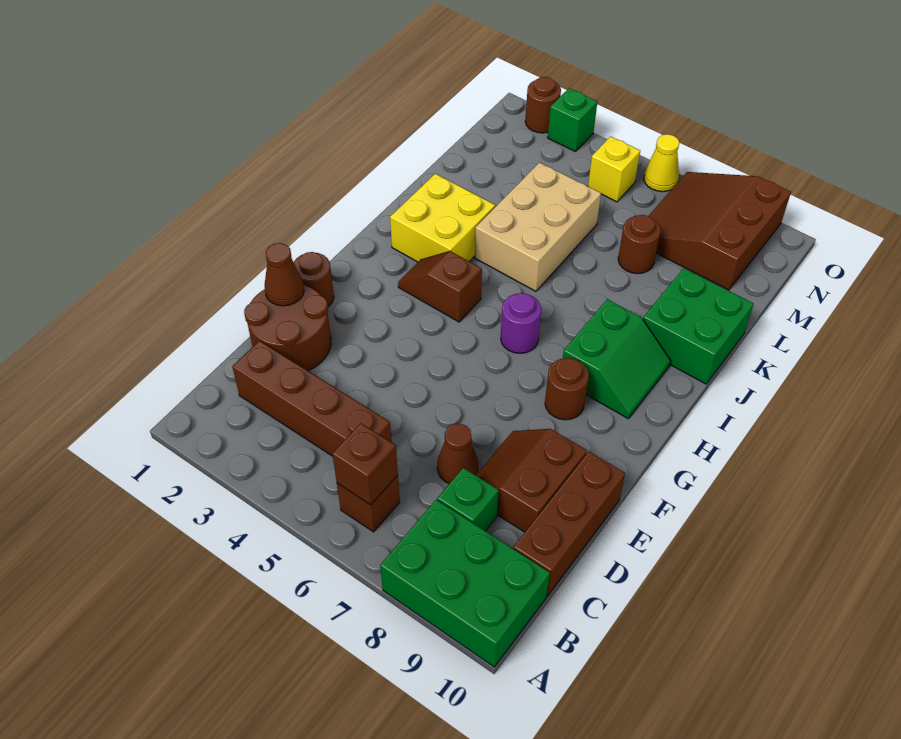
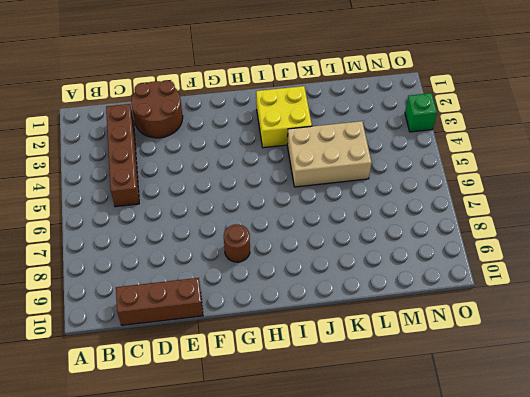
none -> green brick A8:B10 level 1
none -> brown brick B6 level 1
none -> green brick C8 level 1

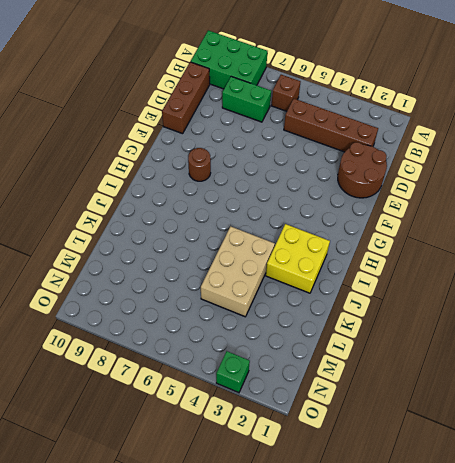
green brick C7:C8 level 1 -> green brick C8 level 1
none -> brown cone D7 level 1
none -> brown slope D8:E9 level 1 top 9
none -> brown round brick F1 level 1

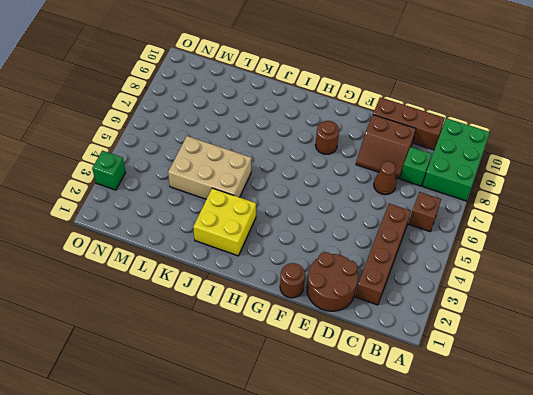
none -> brown slope H3:H4 level 1 top 4
none -> purple round brick H6 level 1
none -> green slope H8:I9 level 1 top 8

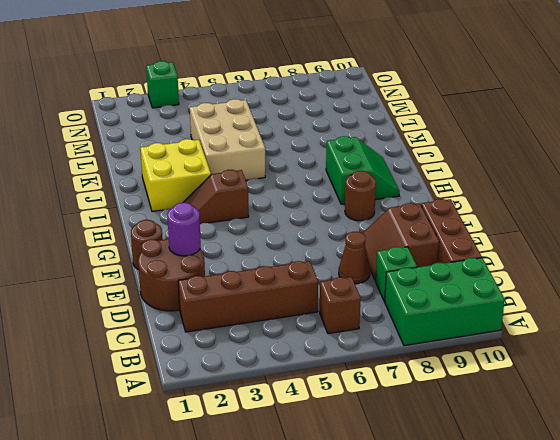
purple round brick E2 level 2 -> purple round brick H6 level 1
none -> green brick J9:K10 level 1
none -> brown round brick L7 level 1
none -> brown slope M7:O9 level 1 top 9

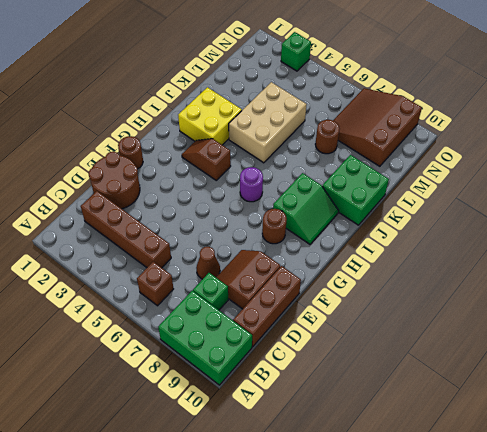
none -> yellow brick N5 level 1
none -> brown round brick O2 level 1
none -> yellow cone O6 level 1

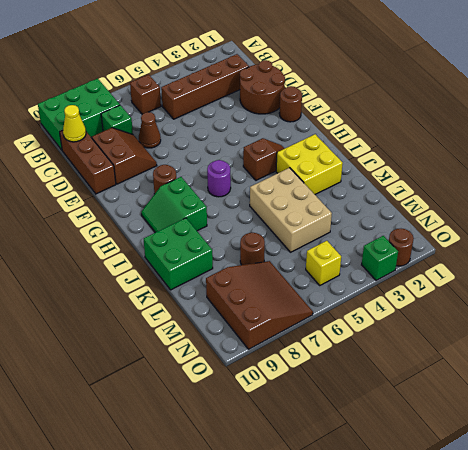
yellow cone C10 level 2 -> yellow cone O6 level 1
none -> brown brick B6 level 2
none -> brown cone E1 level 2

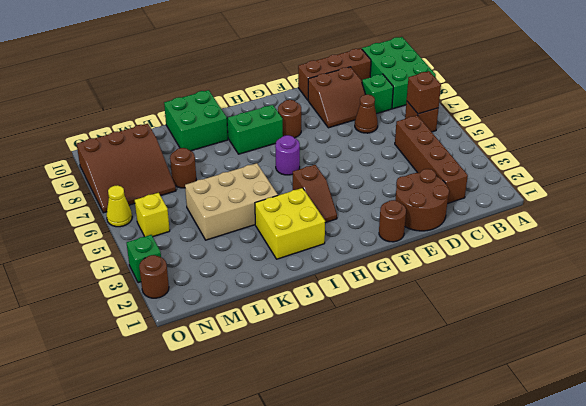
none -> brown cone E1 level 2

